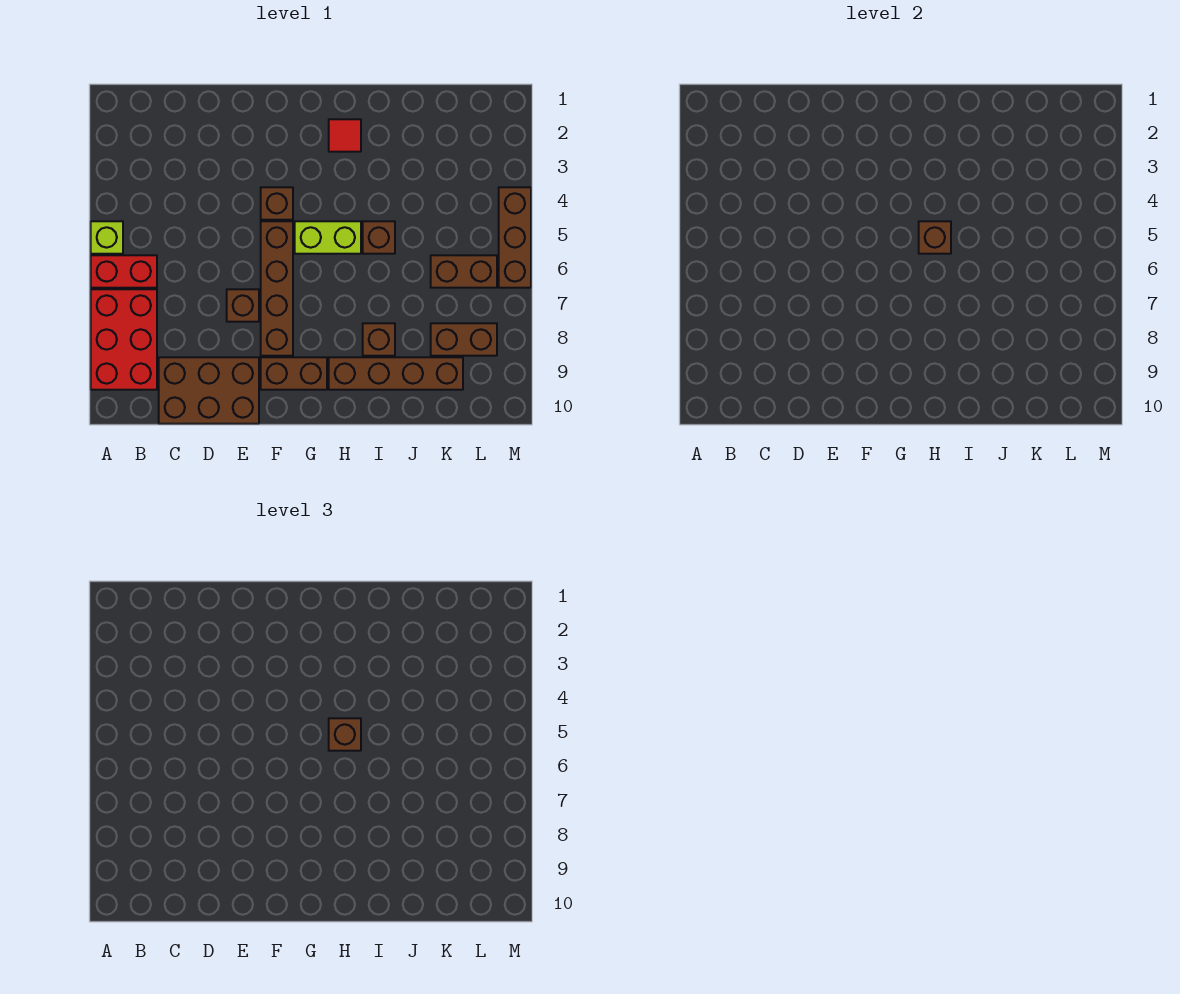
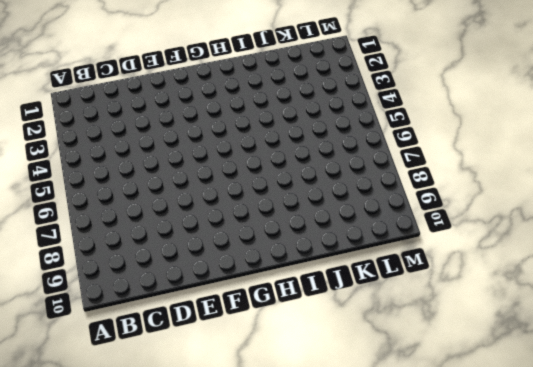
none -> lime brick A5 level 1
none -> red brick A6:B6 level 1
none -> red brick A7:B9 level 1

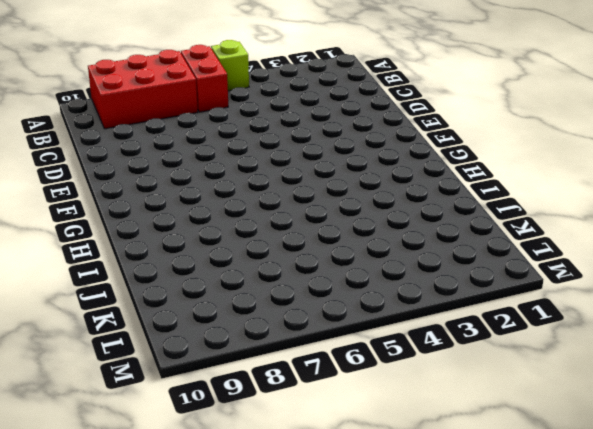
none -> brown brick C9:E10 level 1
none -> brown brick E7 level 1
none -> brown brick F4 level 1

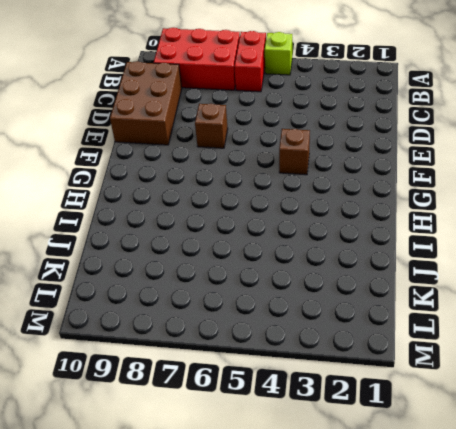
none -> brown brick F5:F8 level 1
none -> brown brick F9:G9 level 1
none -> lime brick G5:H5 level 1

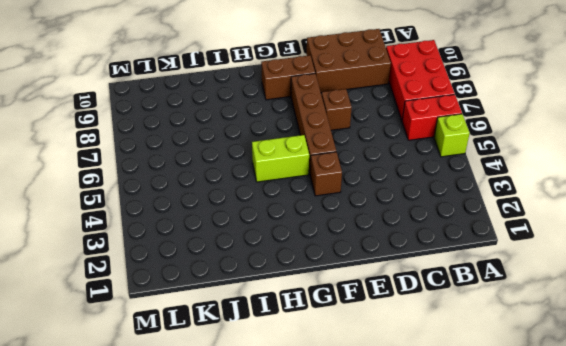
none -> red tile H2 level 1
none -> brown brick H9:K9 level 1
none -> brown brick I5 level 1

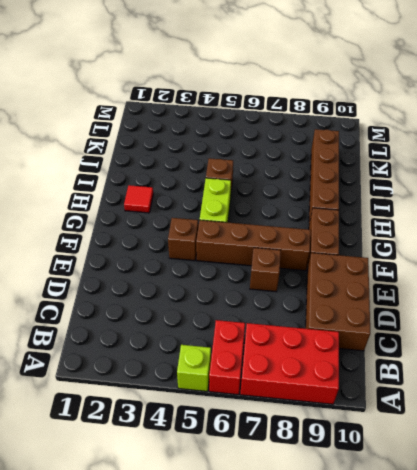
none -> brown brick I8 level 1
none -> brown brick K6:L6 level 1
none -> brown brick K8:L8 level 1

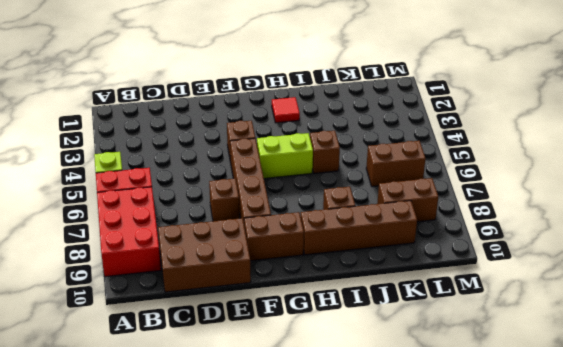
none -> brown brick M4:M6 level 1
none -> brown brick H5 level 2
none -> brown brick H5 level 3

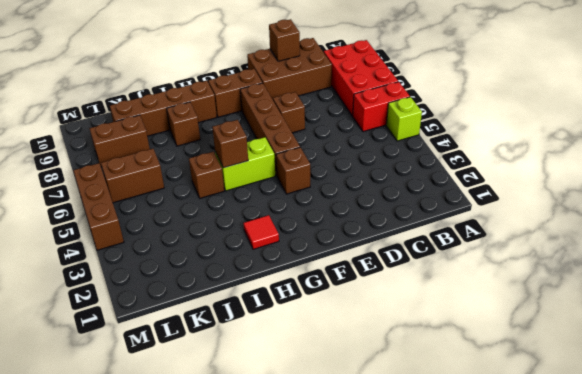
brown brick D10 level 2 -> brown brick H5 level 3

